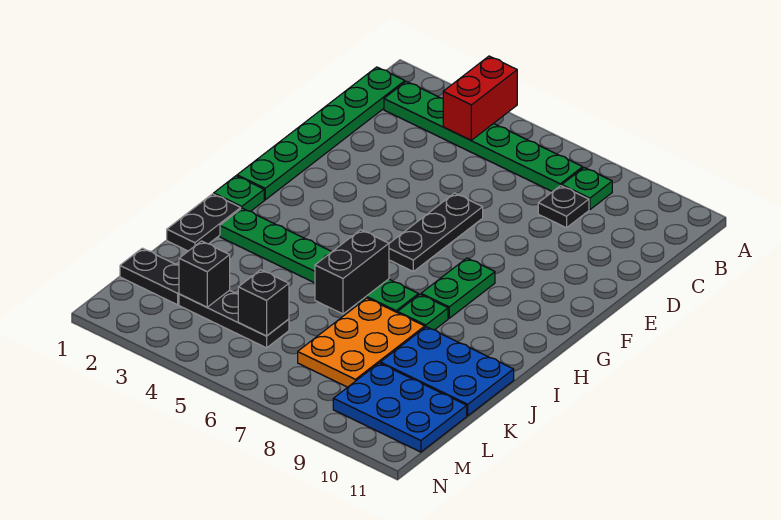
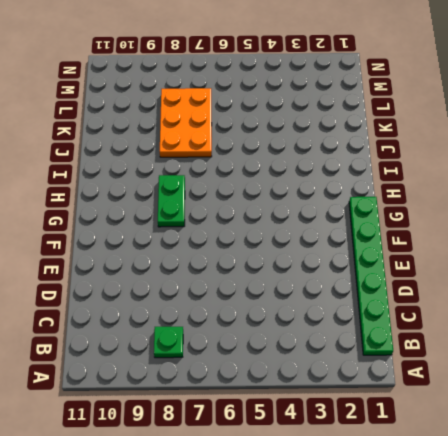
none -> green plate B2:B7 level 1
none -> black plate C8 level 1
none -> black plate E6:G6 level 1

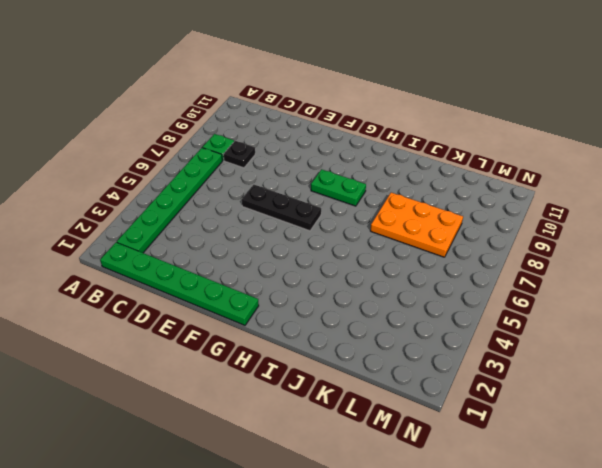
none -> green plate H1 level 1
none -> black plate I1:J1 level 1
none -> green plate I2:I7 level 1

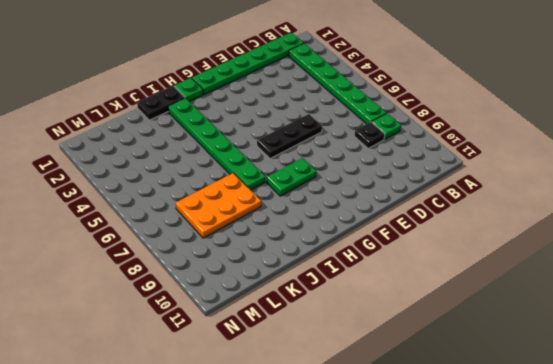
none -> green plate I8 level 1
none -> blue plate J9:K11 level 1
none -> black plate L1:L2 level 1

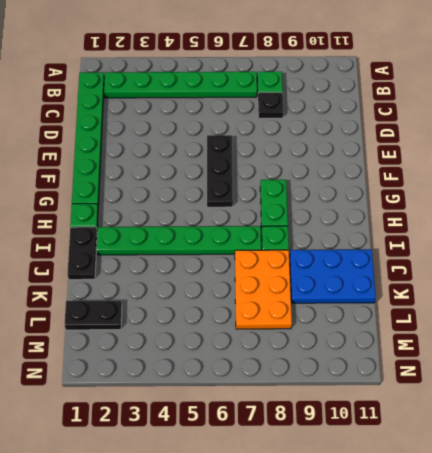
none -> black plate L3:L5 level 1
none -> blue plate L9:M11 level 1
none -> red brick A4:B4 level 2

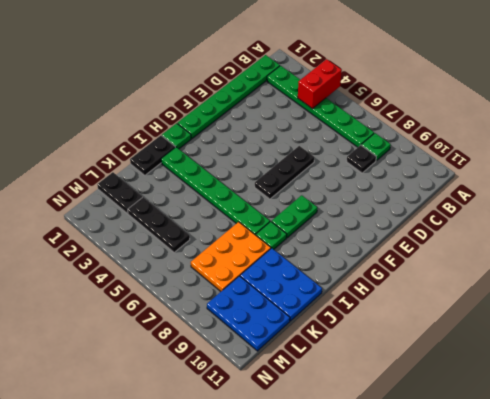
none -> black brick I6:J6 level 2
none -> black brick L3 level 2
none -> black brick L5 level 2

